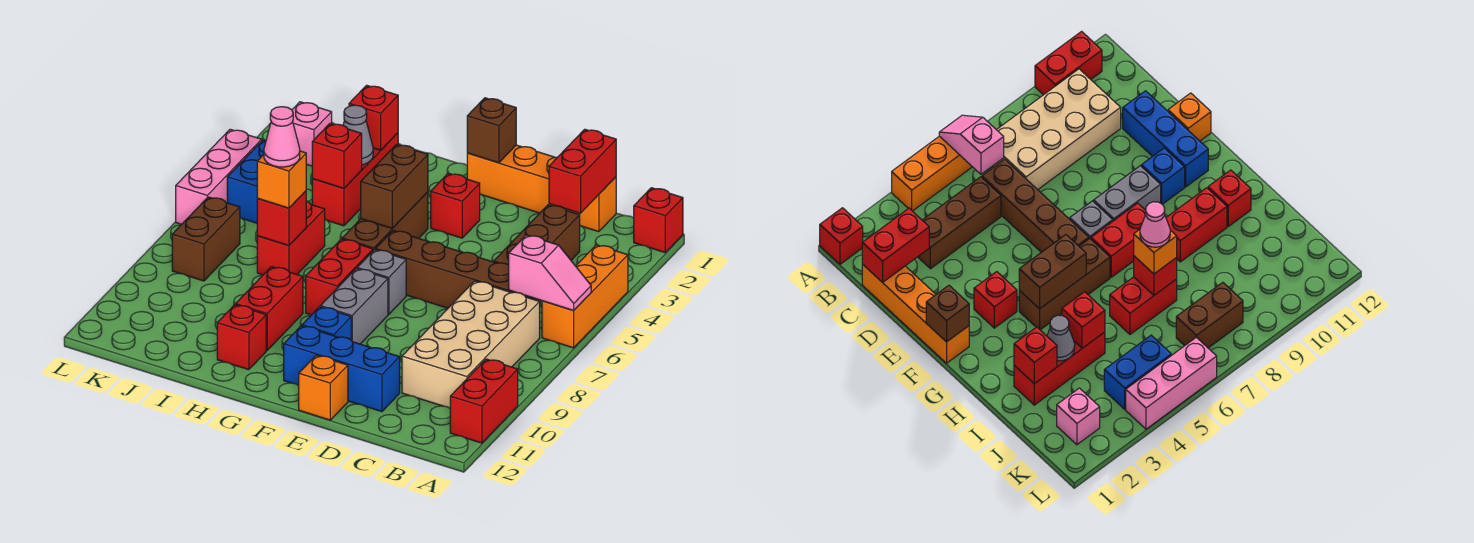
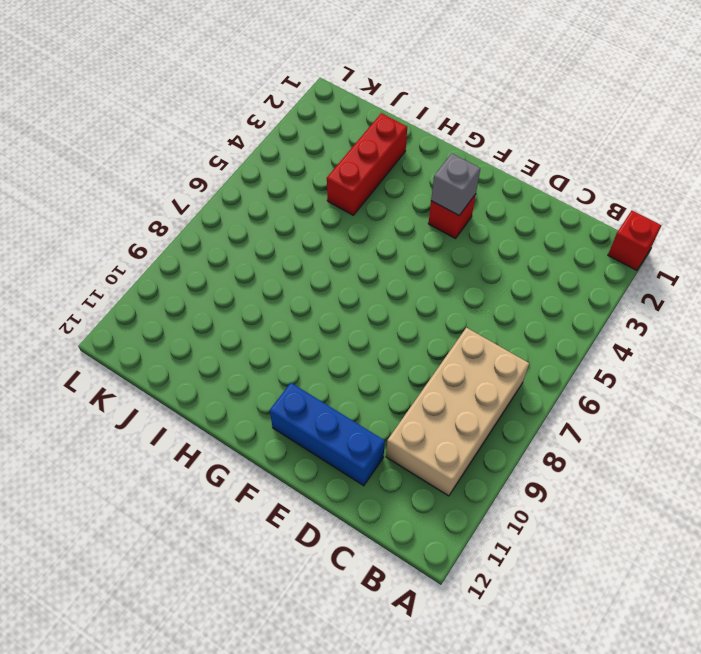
grey brick F3 level 2 -> grey brick F7 level 1
none -> orange brick A4:A6 level 1
none -> red brick A10:A11 level 1
none -> orange brick C1:F1 level 1
none -> brown brick C3:C5 level 1

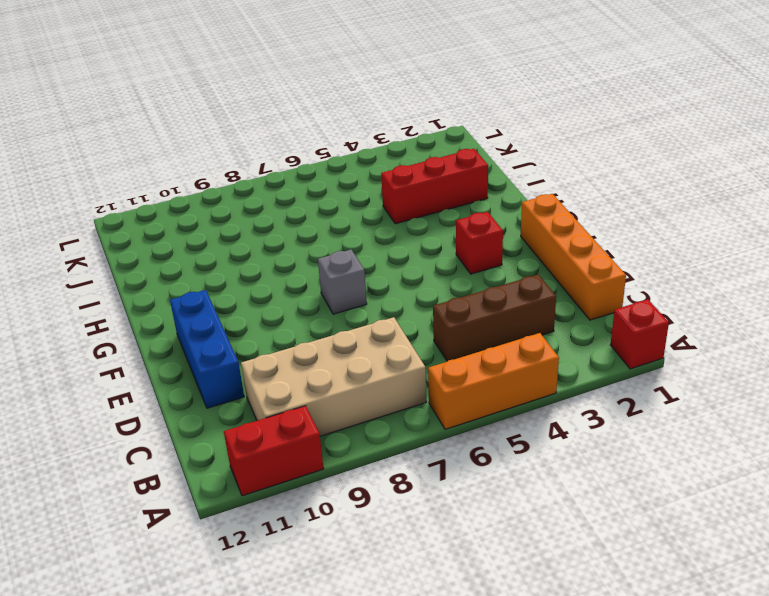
none -> brown brick C6:F6 level 1
none -> orange brick E12 level 1
none -> grey brick F8:F9 level 1
none -> blue brick F10 level 1

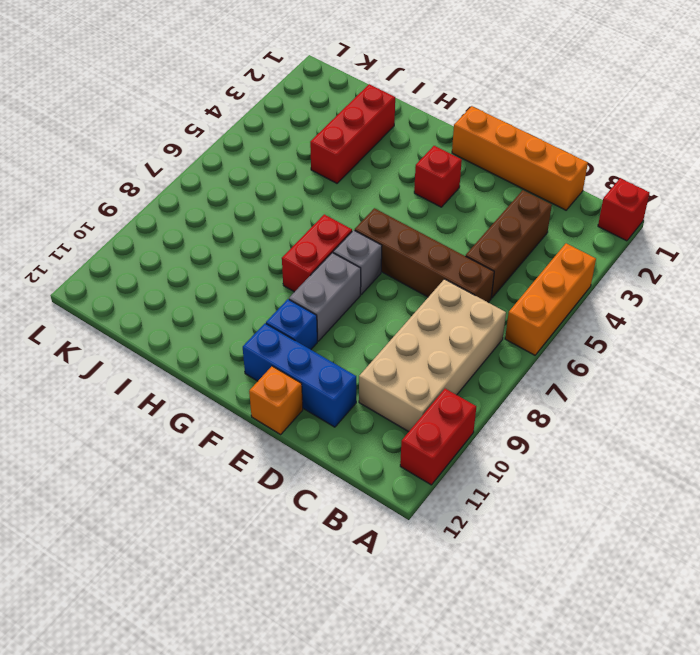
none -> brown brick G4:G6 level 1
none -> red brick H9:H10 level 1
none -> red brick H11 level 1
none -> red brick I6:I7 level 1

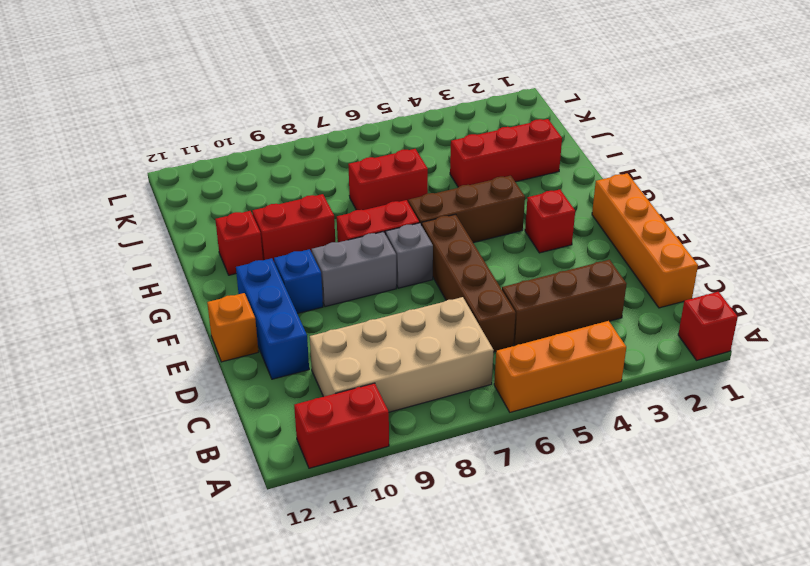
none -> pink brick K2 level 1
none -> blue brick K4:K5 level 1
none -> brown brick K7:K8 level 1
none -> pink brick L4:L6 level 1

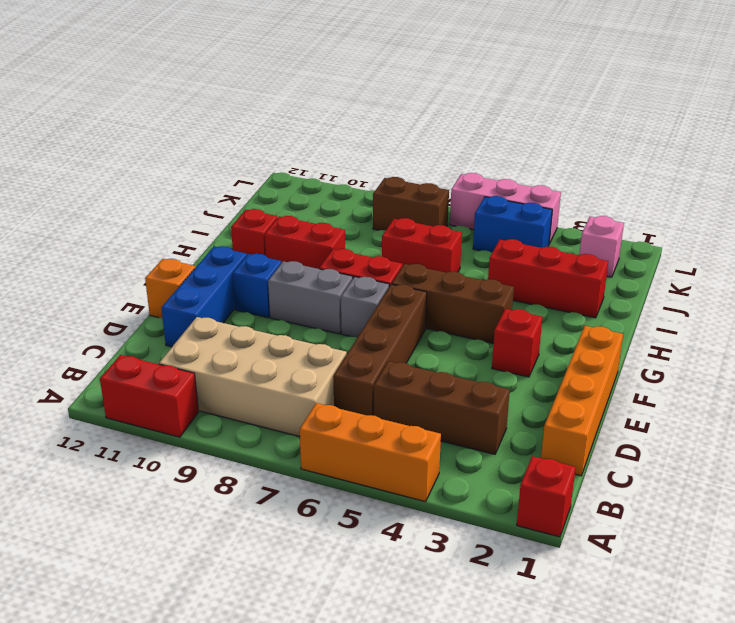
none -> pink slope A6:B6 level 2 top B
none -> red brick C1:C2 level 2
none -> brown brick F1 level 2
none -> brown brick G4:G5 level 2

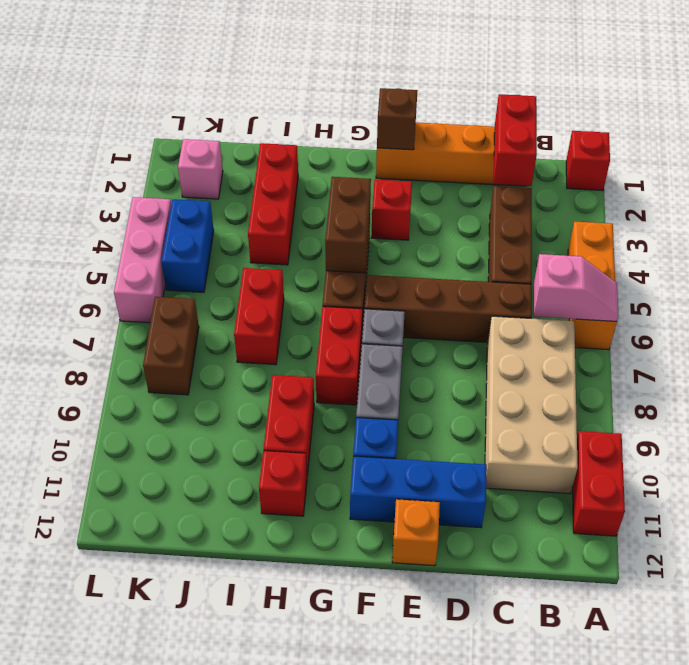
none -> red brick I2 level 2
none -> grey cone I3 level 2
none -> red brick I4 level 2
none -> red brick I7 level 2

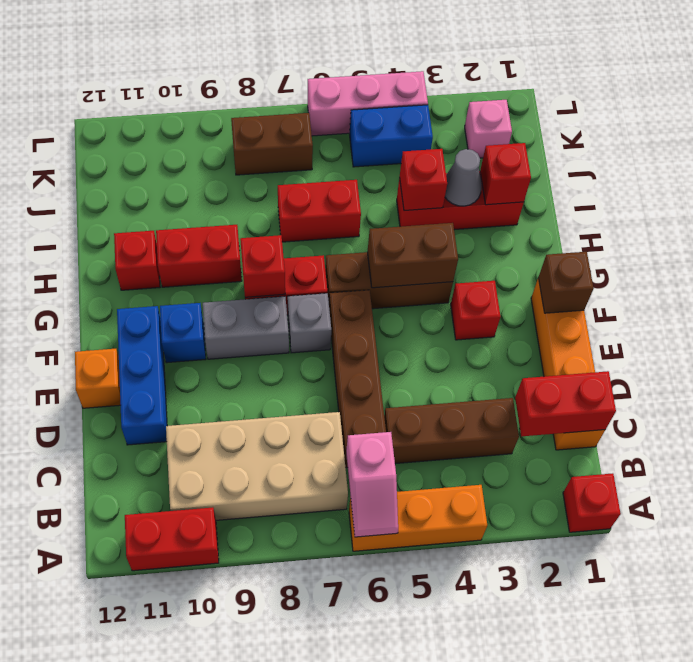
red brick G8 level 2 -> red brick I7 level 2
none -> orange brick I7 level 3
none -> pink cone I7 level 4

